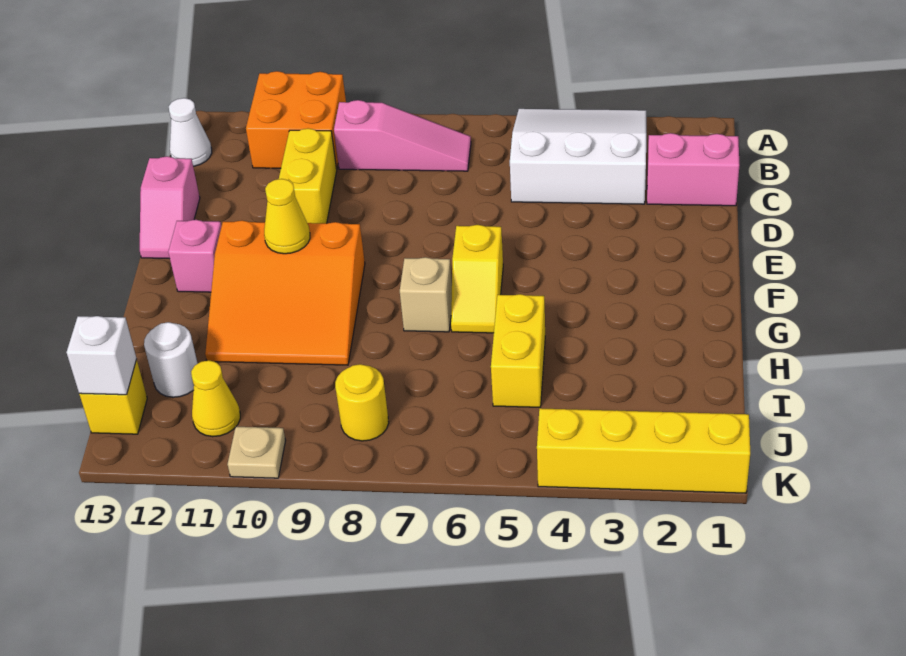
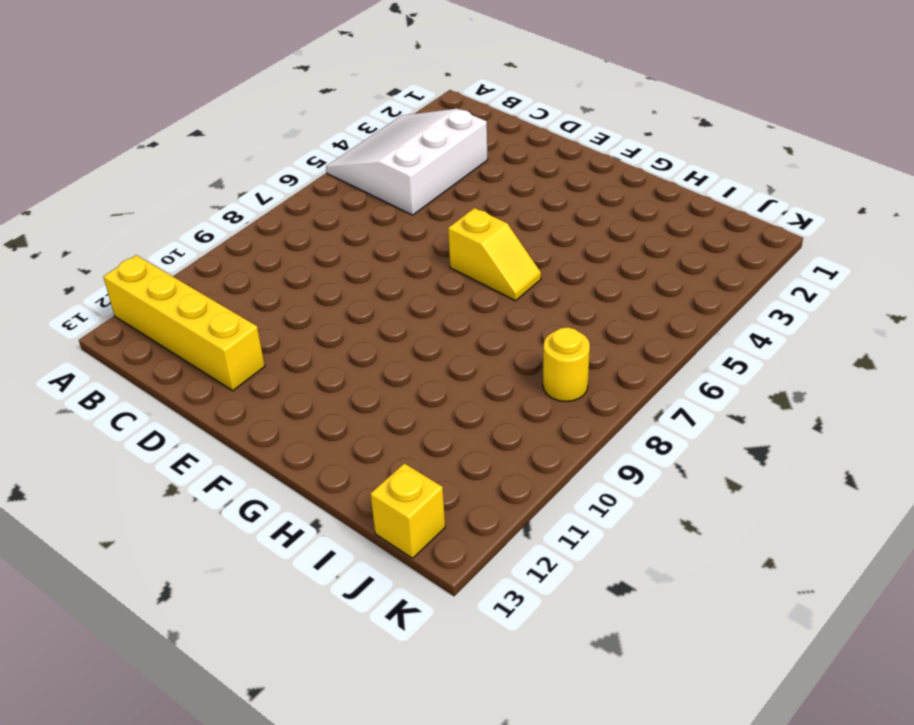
yellow brick A12:D12 level 1 -> yellow brick K1:K4 level 1
none -> orange brick A10:B11 level 1
none -> pink slope B7:B9 level 1 top 9
none -> white cone B13 level 1

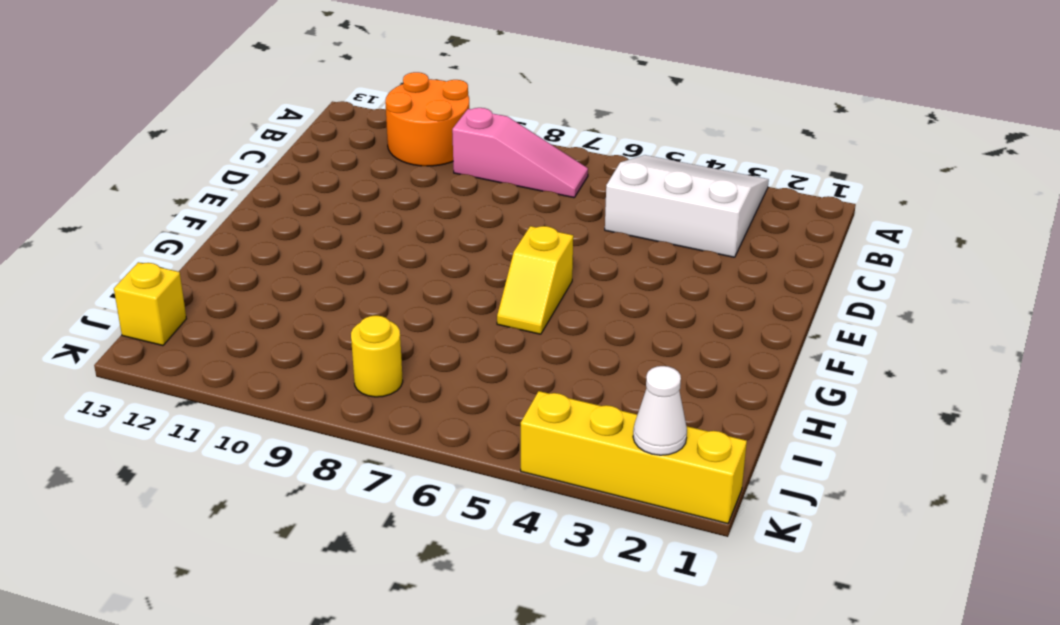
orange round brick A10:B11 level 1 -> orange brick A10:B11 level 1
white cone K2 level 2 -> white cone B13 level 1
none -> pink brick C1:C2 level 1
none -> yellow brick C10:D10 level 1
none -> pink slope D13:E13 level 1 top D

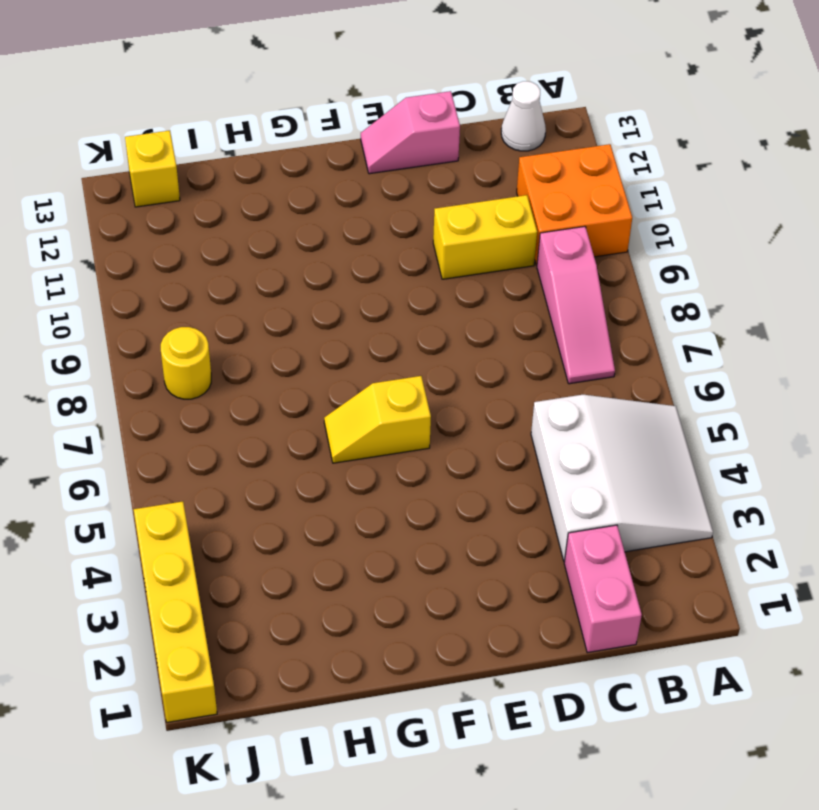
none -> orange slope F9:H11 level 1 top F
none -> pink brick F12 level 1
none -> tan brick G7 level 1

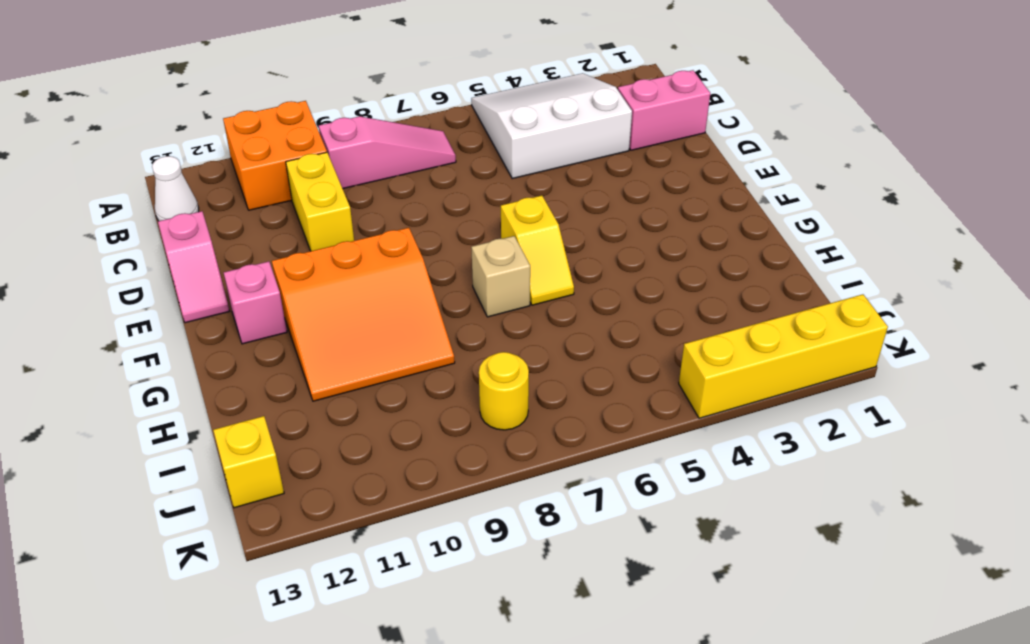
none -> yellow brick H5:I5 level 1
none -> white round brick I12 level 1
none -> yellow cone J11 level 1

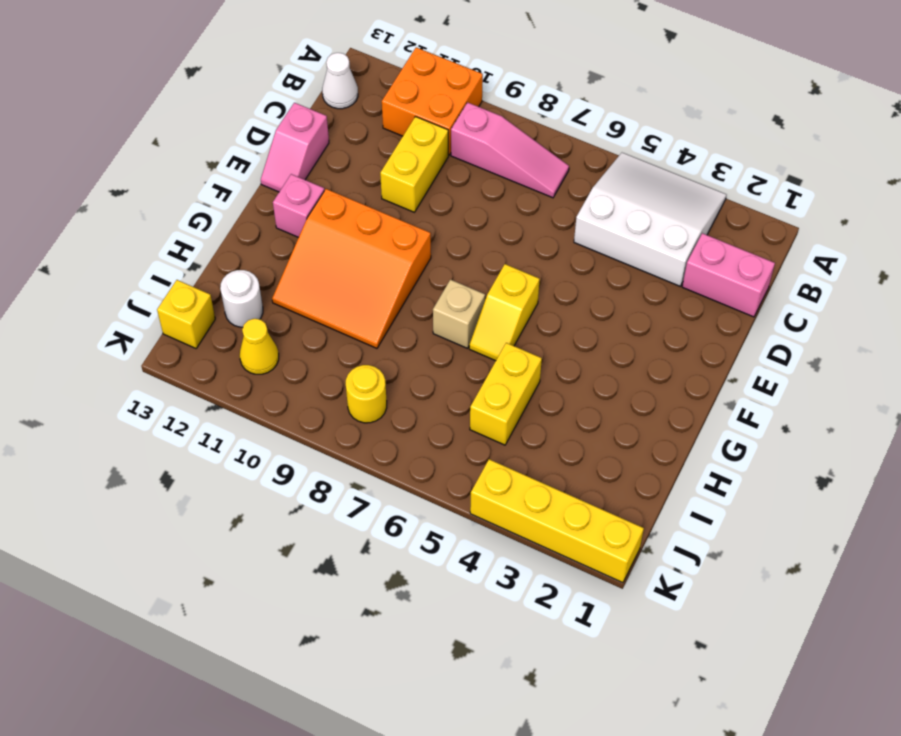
none -> tan plate K10 level 1
none -> yellow cone F10 level 2
none -> white brick J13 level 2

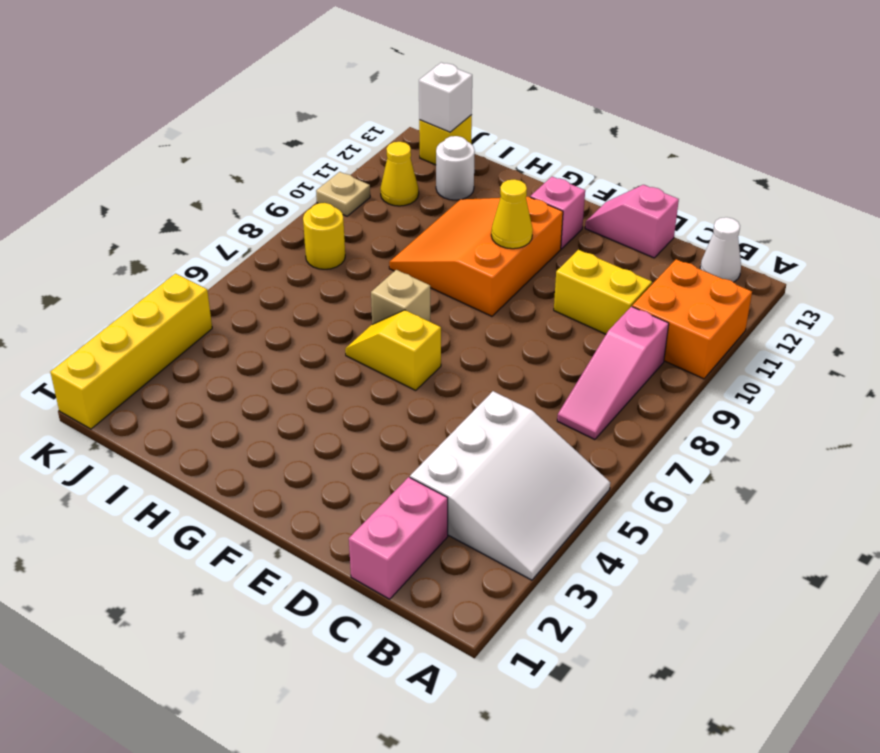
none -> yellow brick H5:I5 level 1

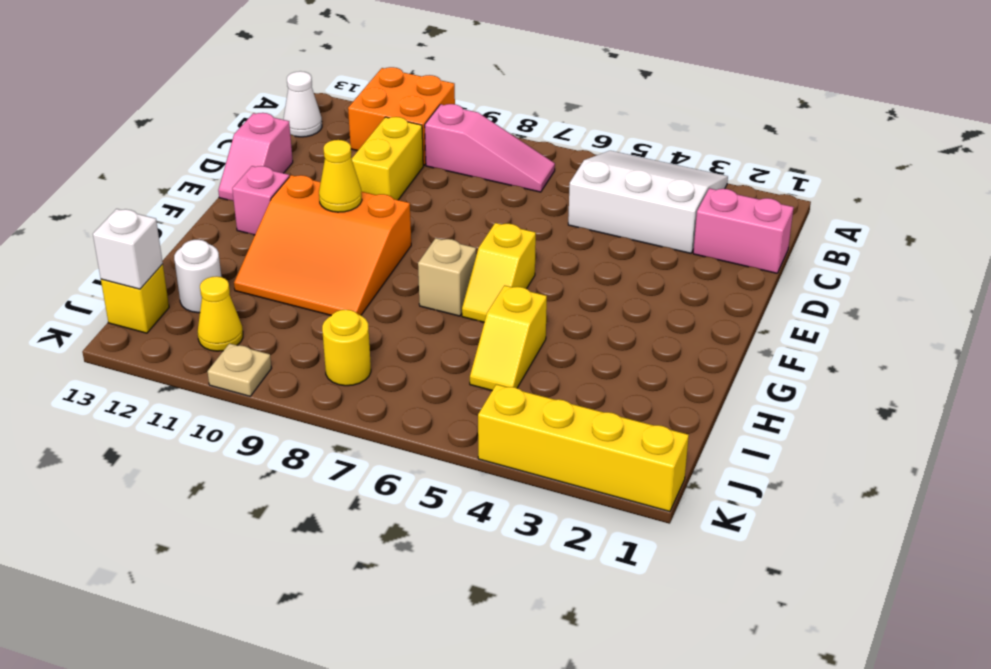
yellow slope H5:I5 level 1 top H -> yellow brick H5:I5 level 1

